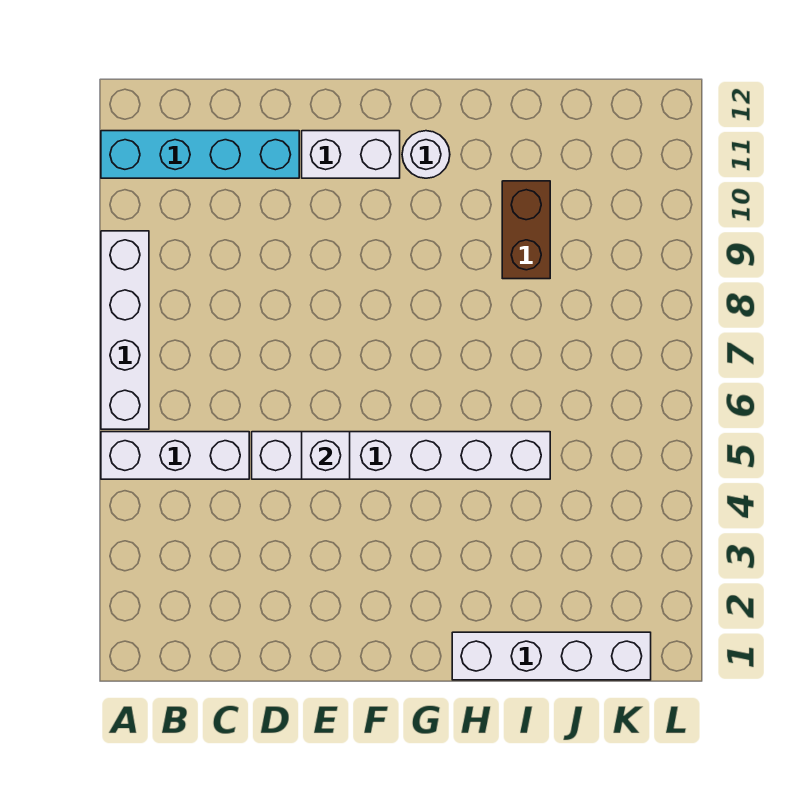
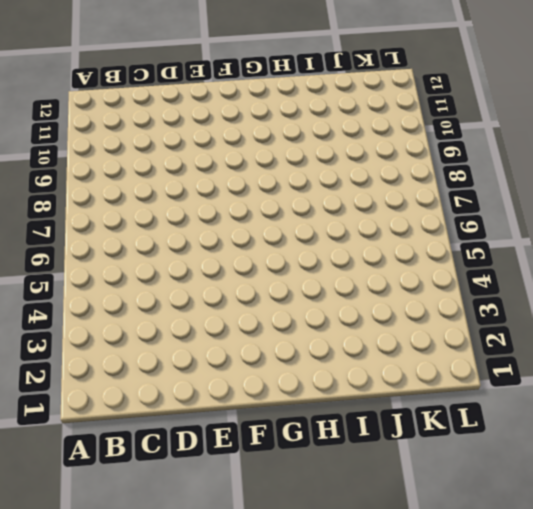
none -> white brick A5:C5 level 1
none -> white brick A6:A9 level 1

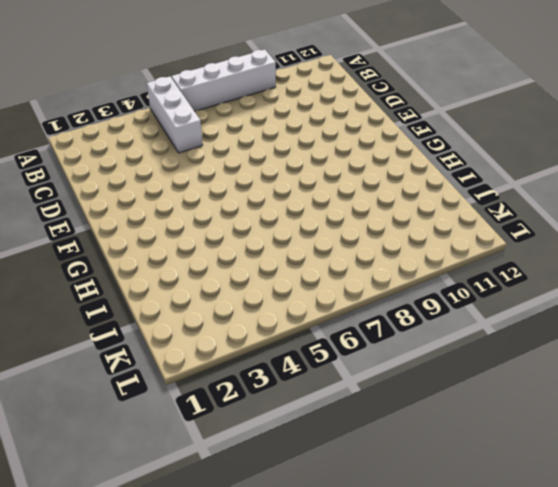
none -> cyan brick A11:D11 level 1
none -> white brick D5:I5 level 1

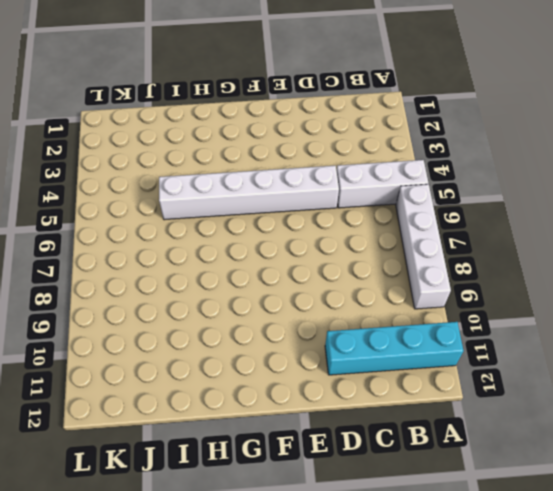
none -> white brick E11:F11 level 1
none -> white round brick G11 level 1

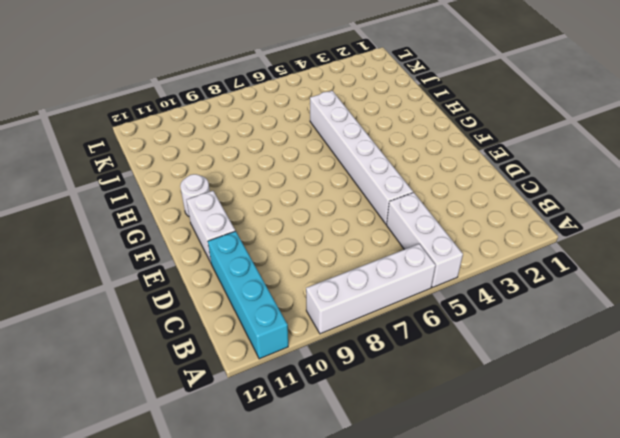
none -> white brick H1:K1 level 1
none -> brown brick I9:I10 level 1

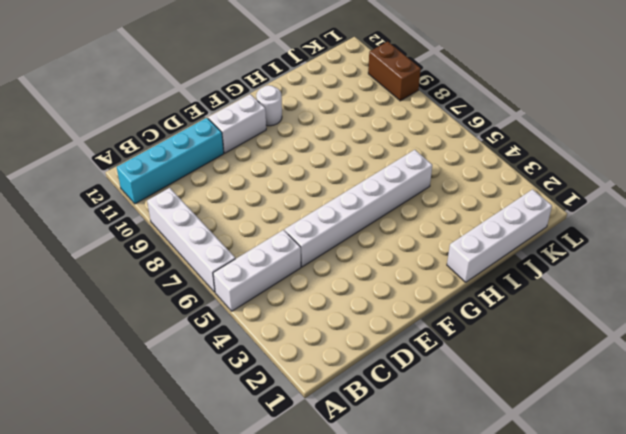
brown brick L9:L10 level 1 -> brown brick I9:I10 level 1
none -> white brick E5 level 2

